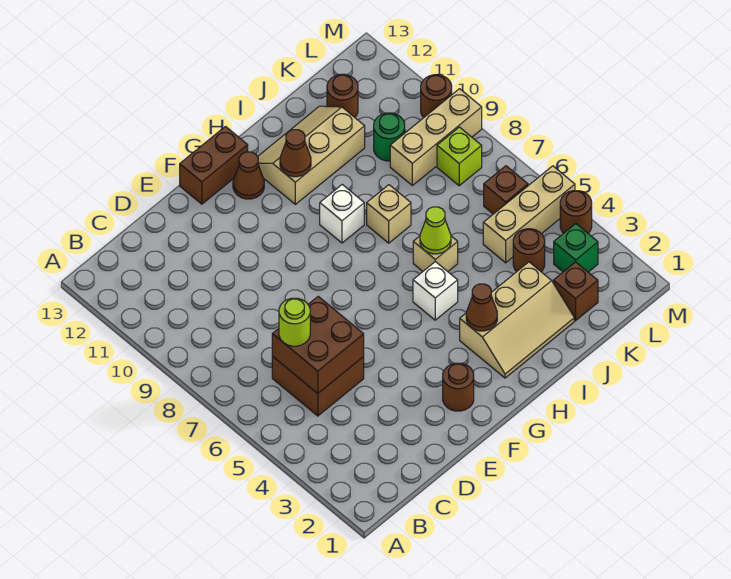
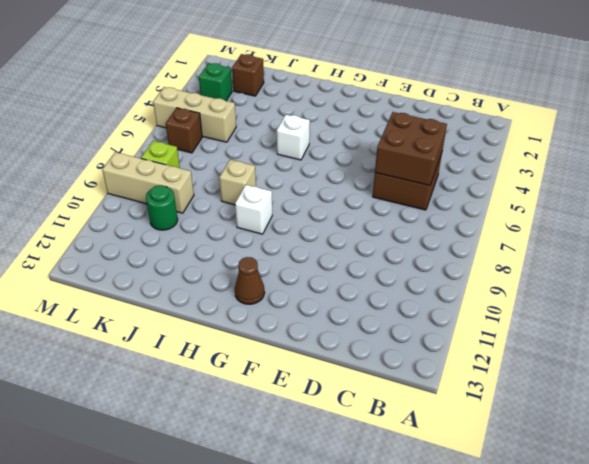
none -> brown round brick F2 level 1
none -> brown brick F13:G13 level 1
none -> tan slope H2:J3 level 1 top 3

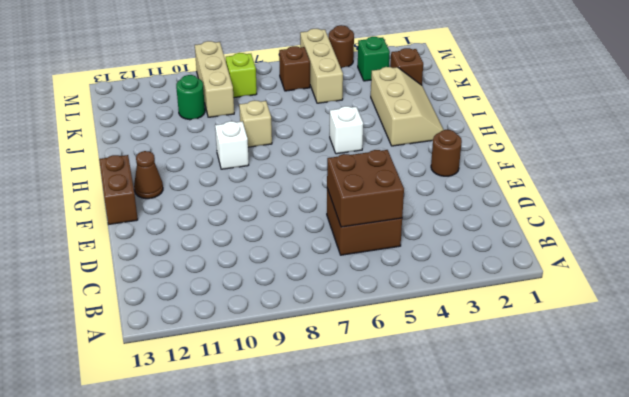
none -> tan slope H11:J12 level 1 top 11
none -> tan brick I6 level 1
none -> brown round brick K4 level 1

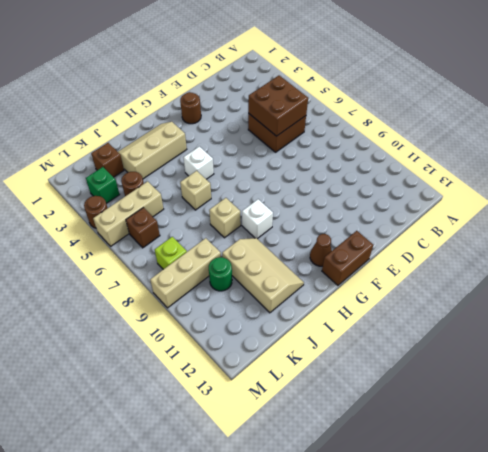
tan slope I10:J12 level 1 top J -> tan slope H11:J12 level 1 top 11
none -> brown round brick K12 level 1
none -> brown round brick M10 level 1
none -> brown cone H3 level 2

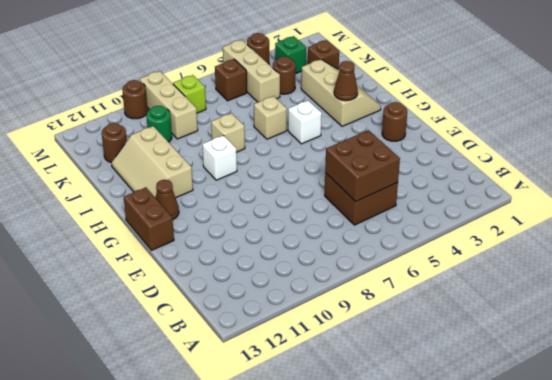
none -> brown cone H11 level 2
none -> lime cone I6 level 2
none -> lime round brick C6 level 3

